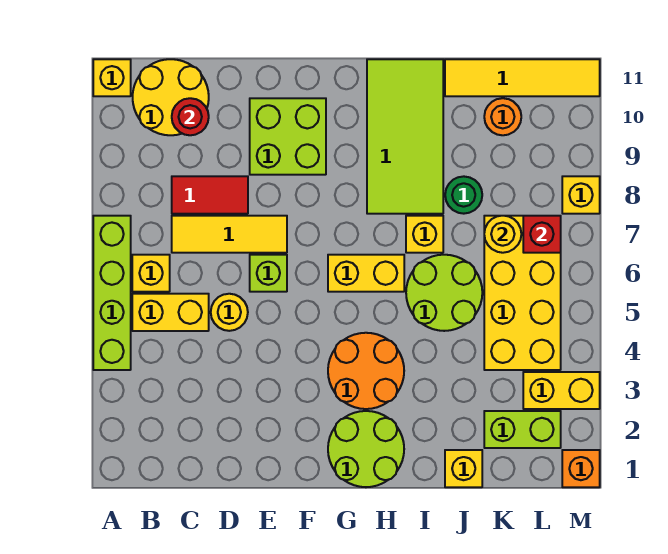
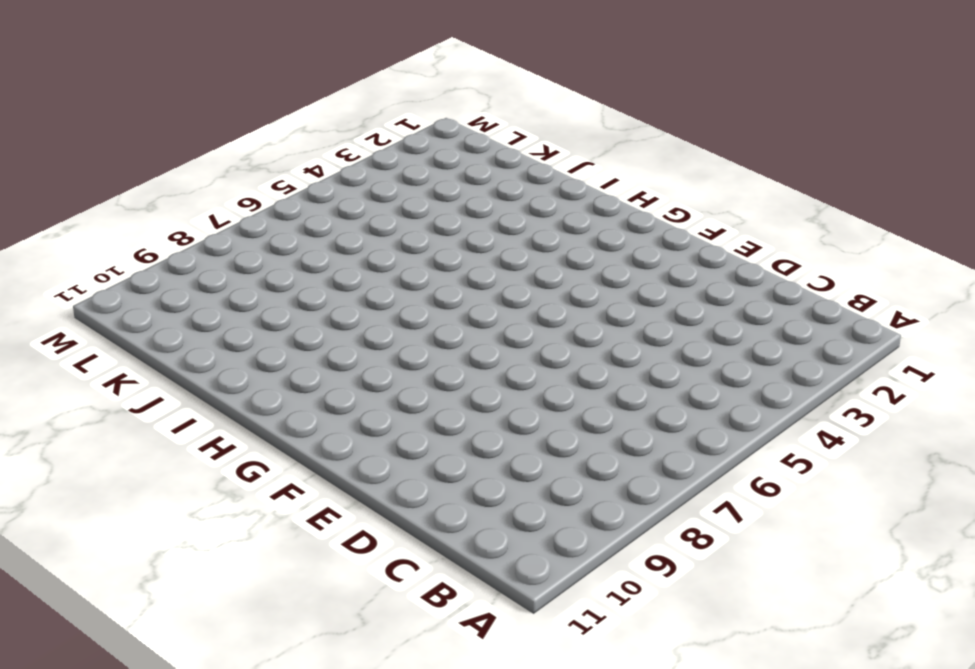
none -> lime brick A4:A7 level 1
none -> yellow brick A11 level 1
none -> yellow brick B5:C5 level 1

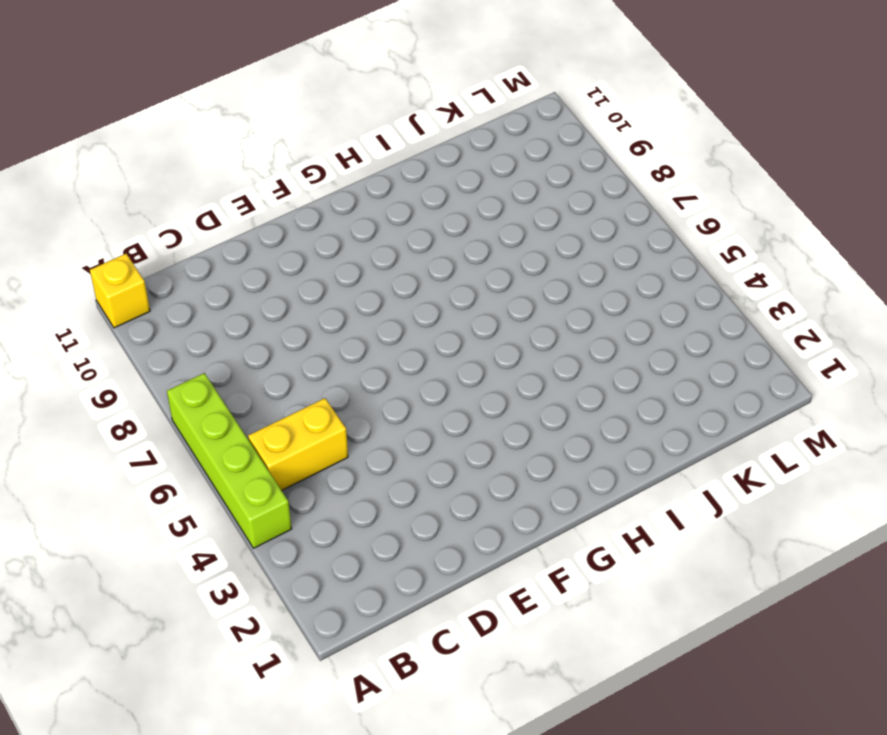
none -> yellow brick B6 level 1
none -> yellow round brick B10:C11 level 1
none -> yellow tile C7:E7 level 1

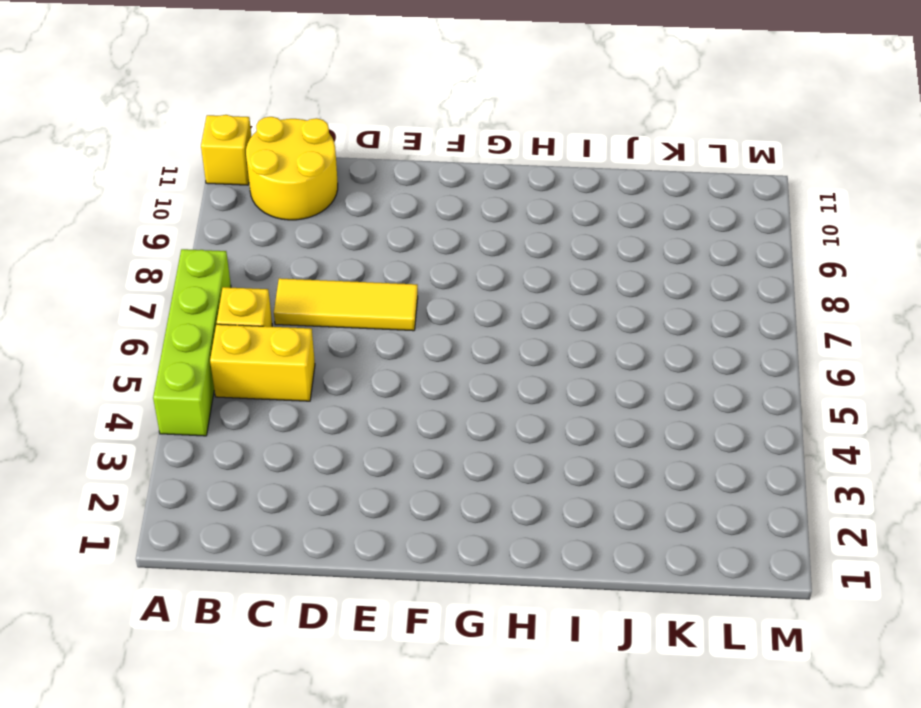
none -> red tile C8:D8 level 1
none -> yellow round brick D5 level 1
none -> lime brick E6 level 1

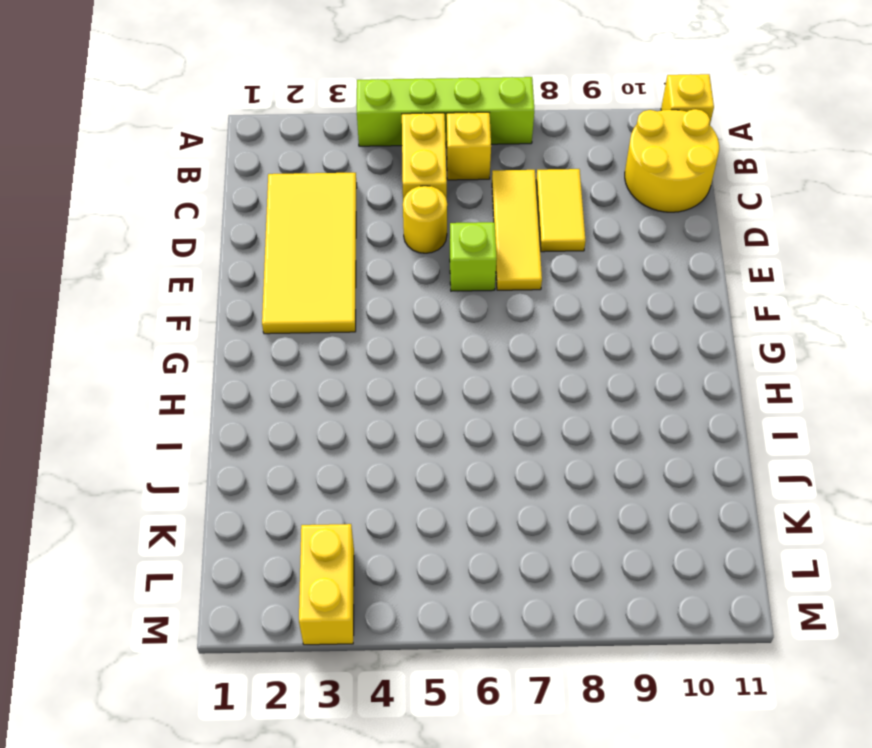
yellow tile C2:F3 level 1 -> none
yellow tile C8:D8 level 1 -> red tile C8:D8 level 1
none -> lime brick E9:F10 level 1
none -> lime round brick G1:H2 level 1
none -> orange round brick G3:H4 level 1

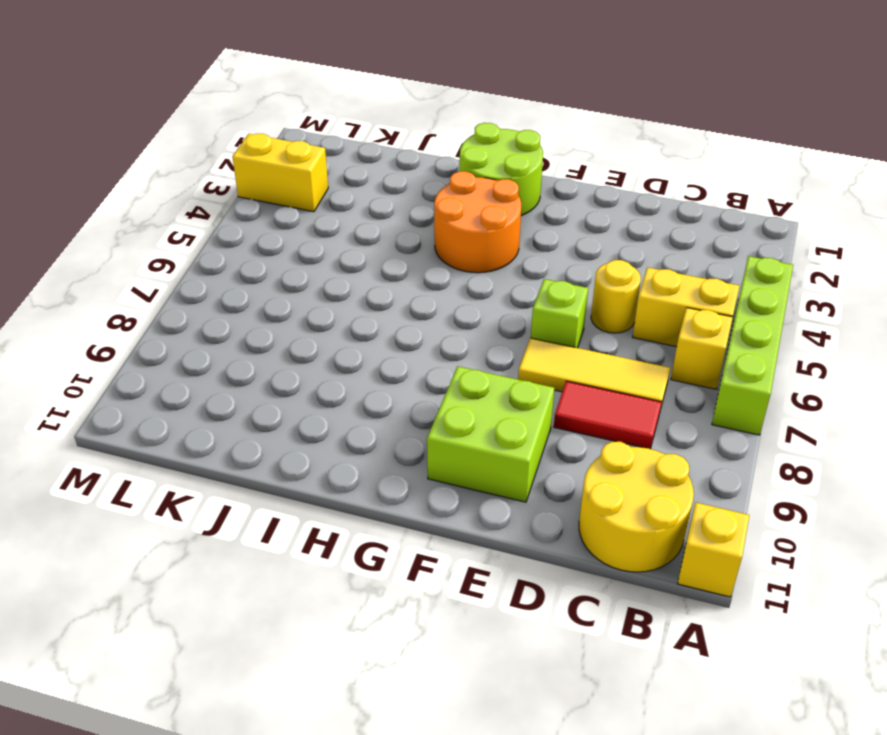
none -> yellow brick G6:H6 level 1
none -> lime tile H8:I11 level 1
none -> lime round brick I5:J6 level 1

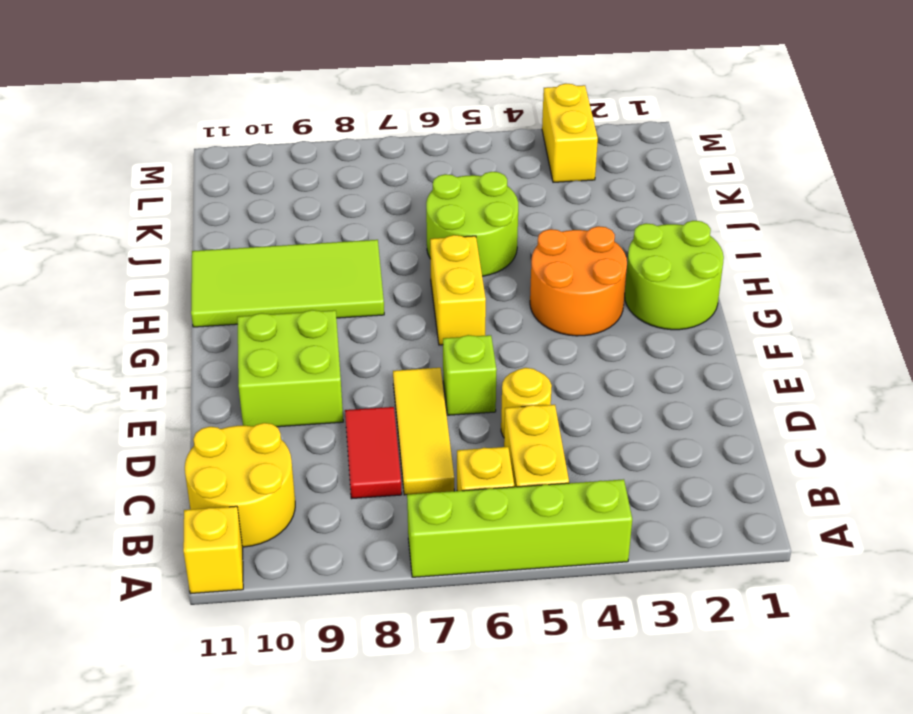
none -> yellow brick I7 level 1
none -> yellow brick J1 level 1
none -> green round brick J8 level 1

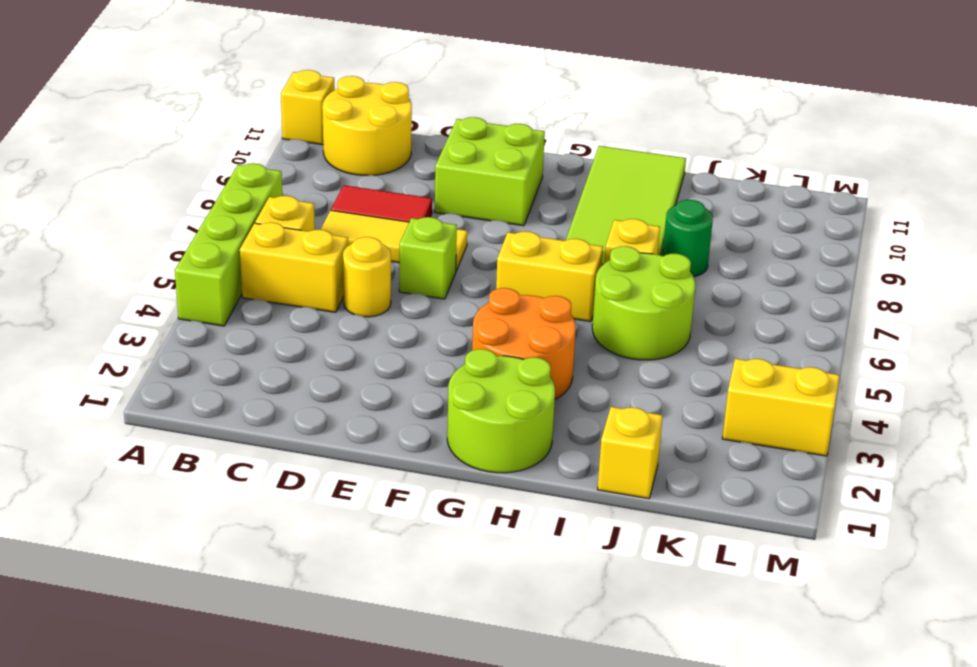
none -> yellow tile J11:M11 level 1
none -> lime brick K2:L2 level 1
none -> yellow brick K4:L7 level 1

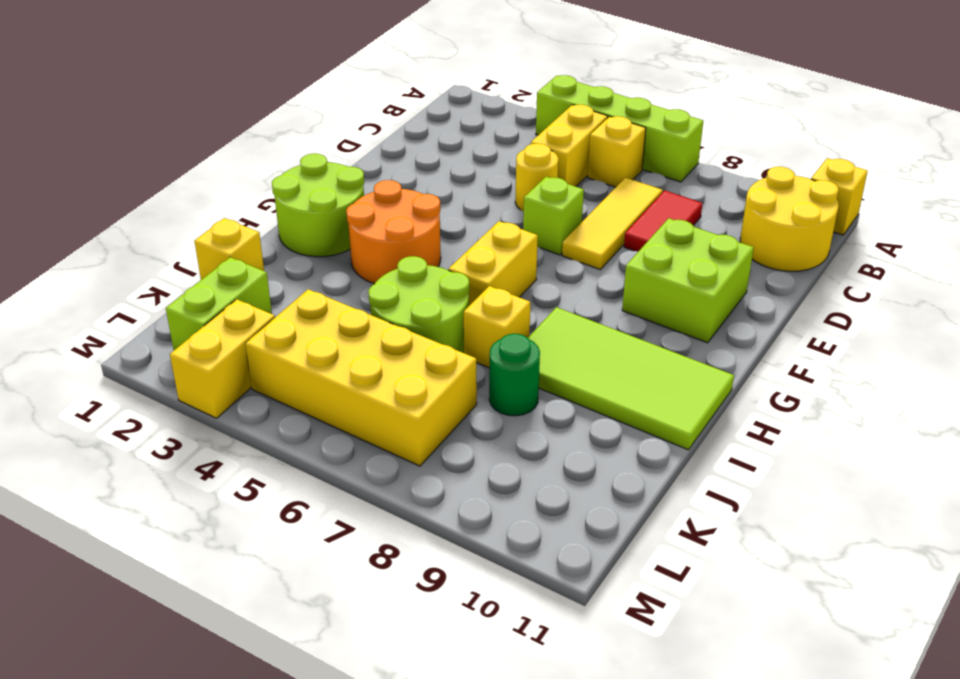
none -> yellow tile J11:M11 level 1
none -> orange round brick K10 level 1
none -> orange brick M1 level 1

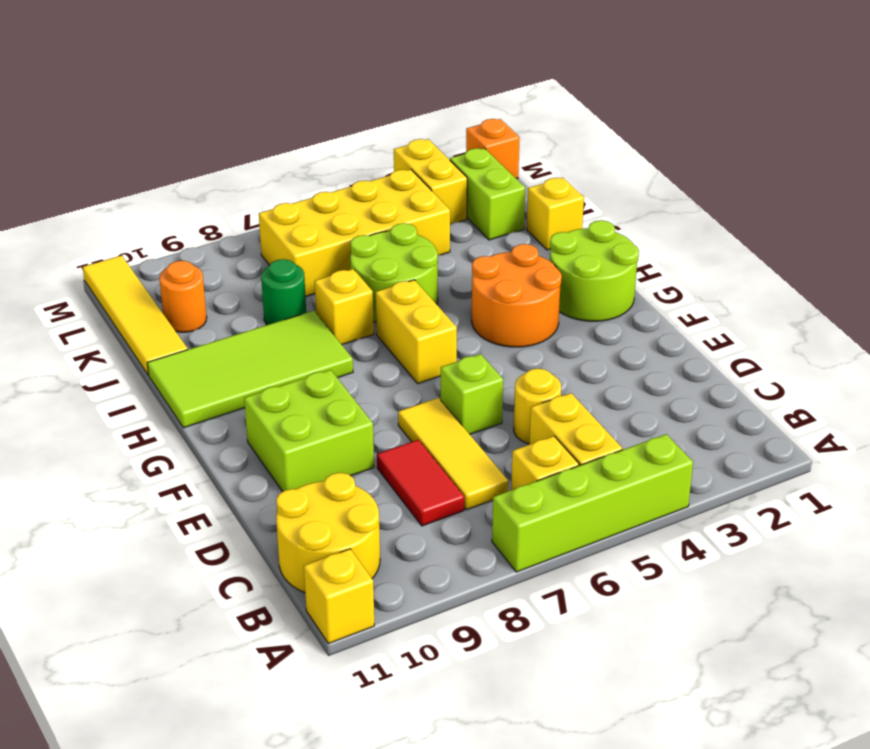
none -> yellow brick M8 level 1
none -> red round brick C10 level 2
none -> yellow round brick K7 level 2

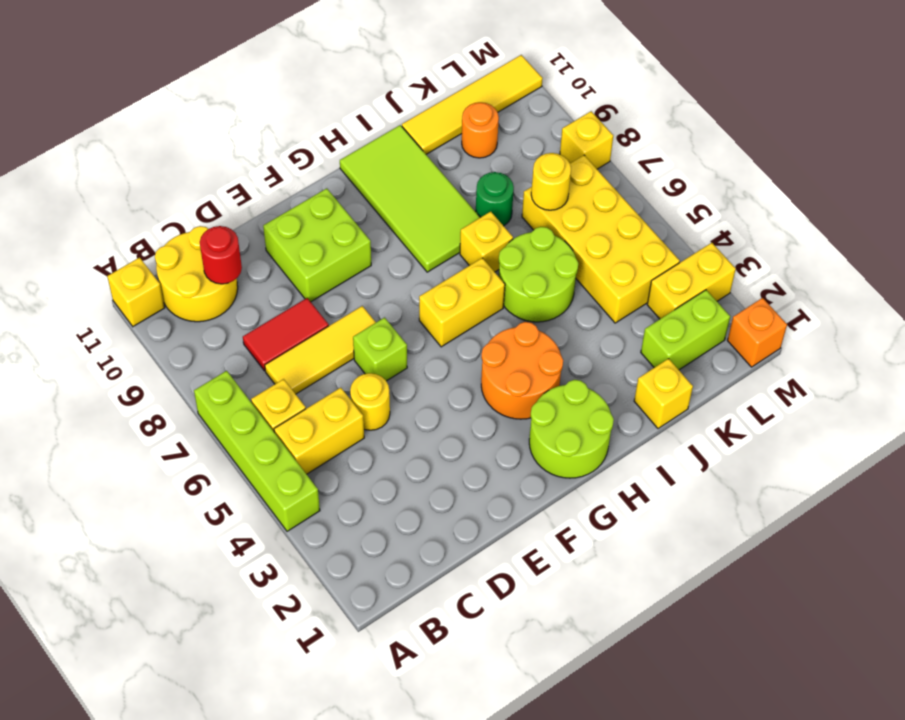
none -> red brick L7 level 2

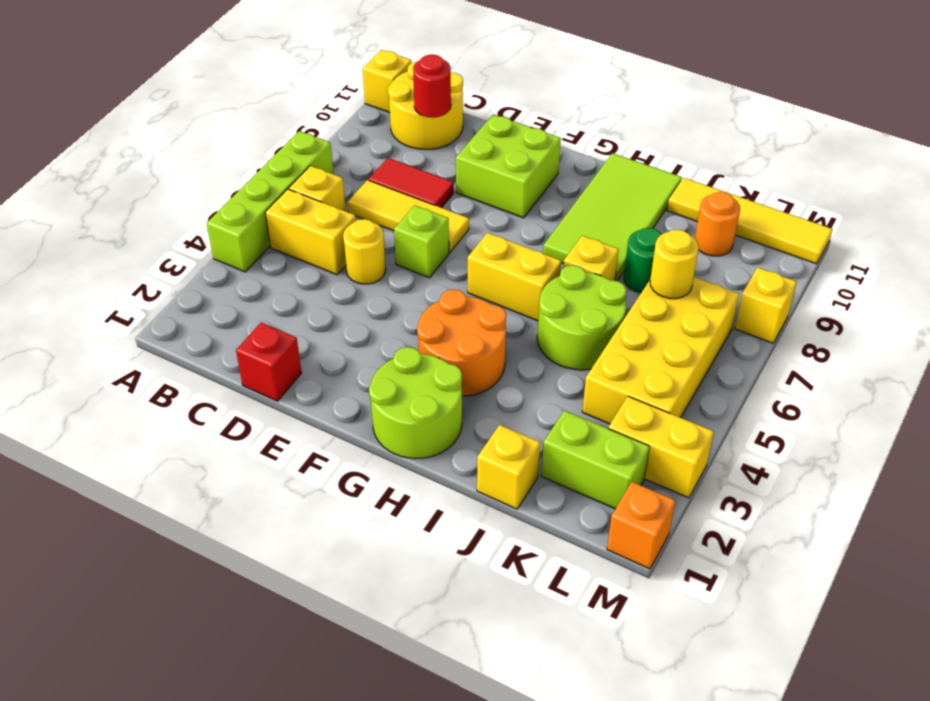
red brick D1 level 1 -> red brick L7 level 2

